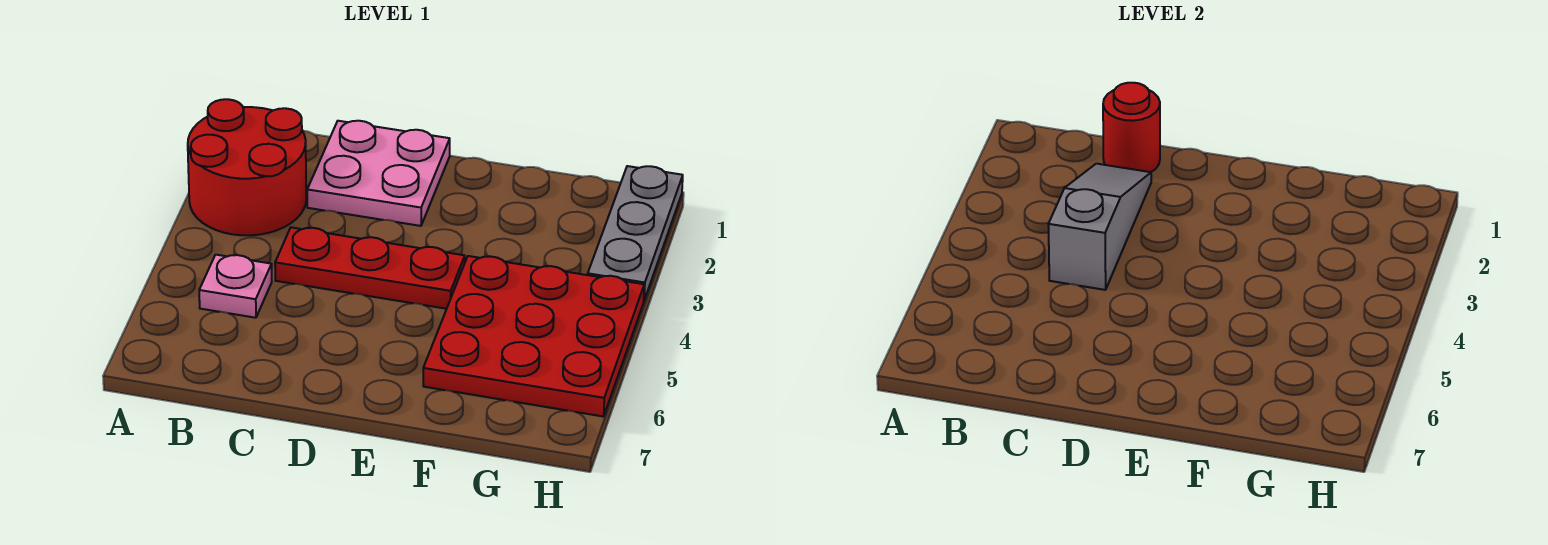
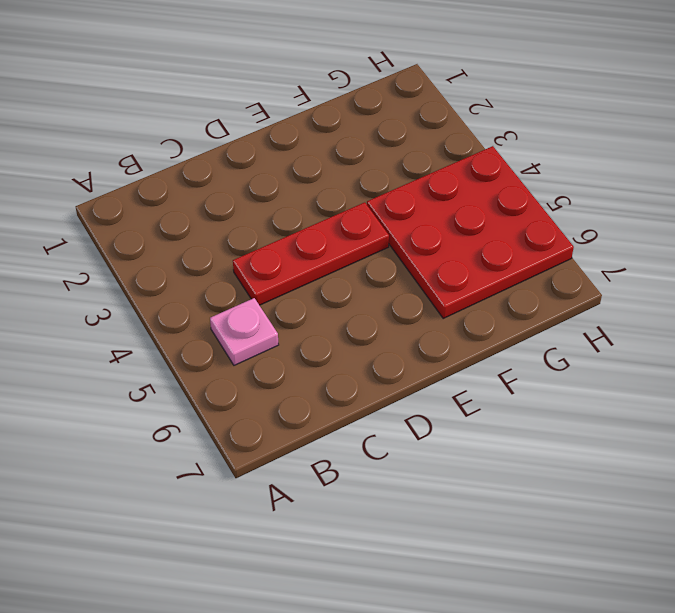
none -> red round brick A2:B3 level 1
none -> pink plate C1:D2 level 1

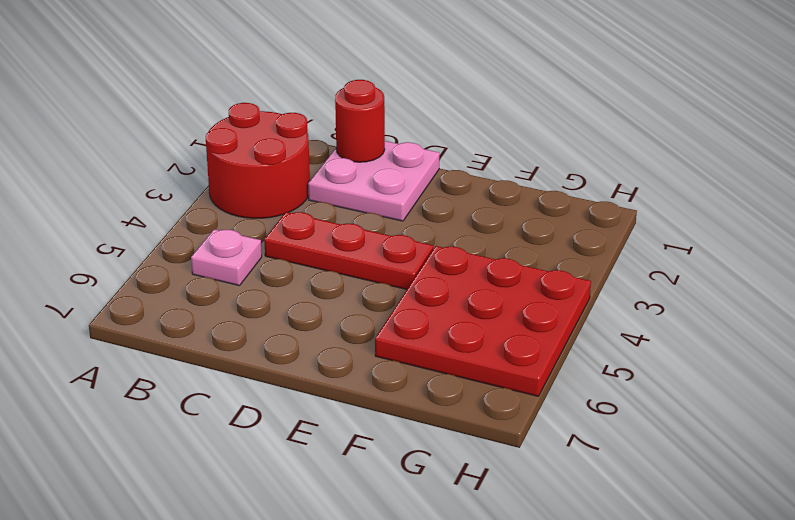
none -> grey plate H1:H3 level 1
none -> grey slope C2:C4 level 2 top 4

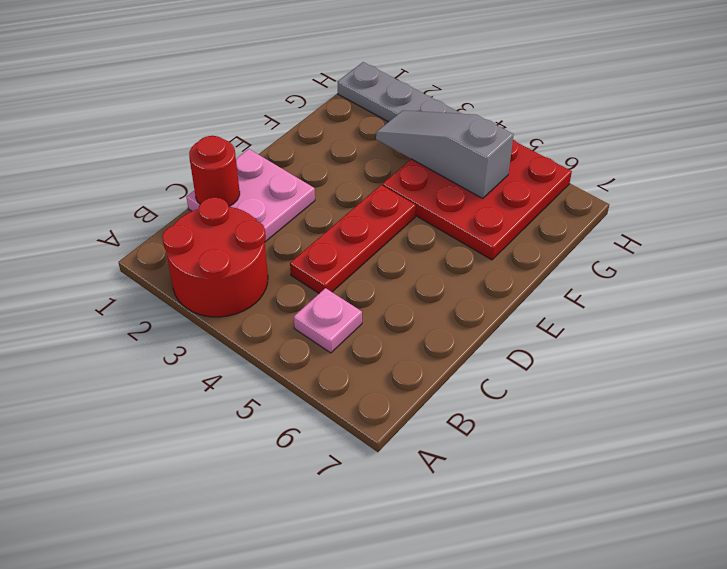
grey slope G3:G5 level 2 top 5 -> grey slope C2:C4 level 2 top 4

